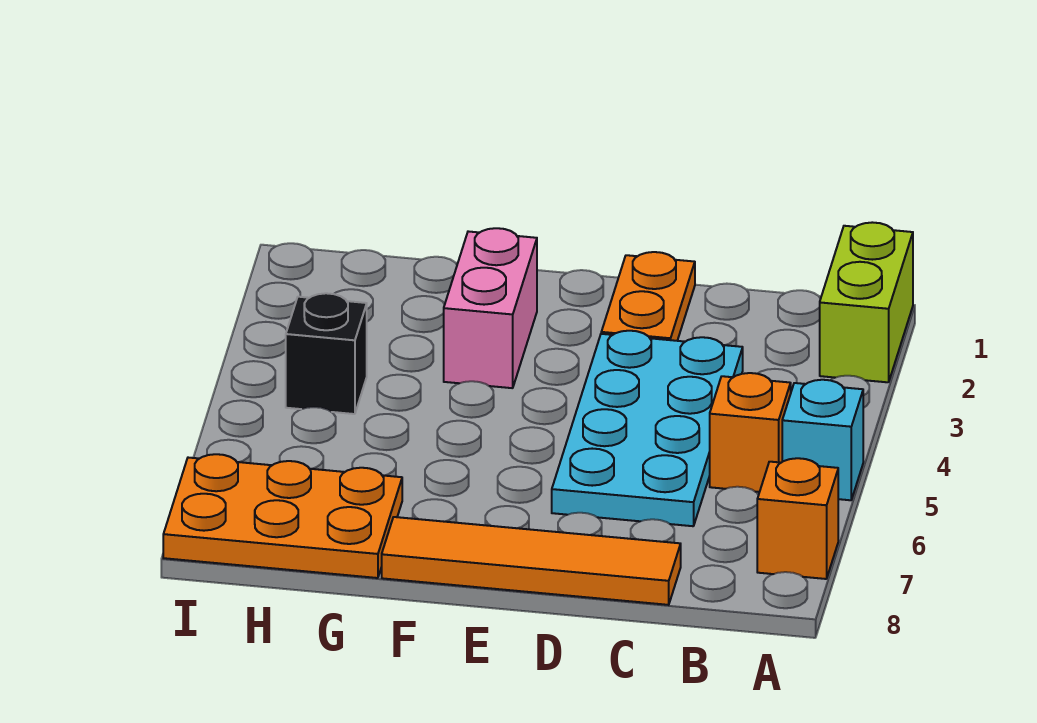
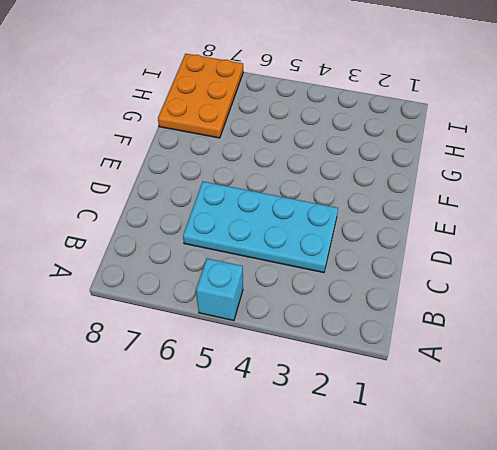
none -> lime brick A1:A2 level 1
none -> orange brick A7 level 1

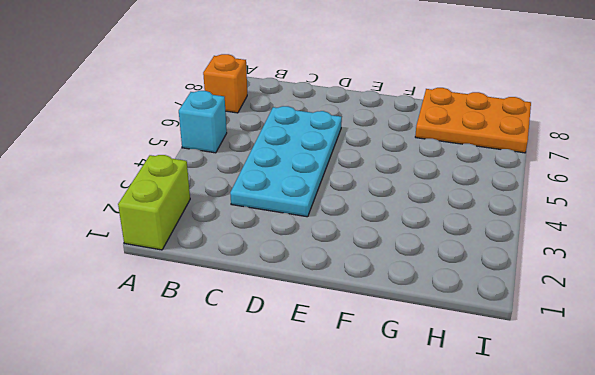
none -> orange brick B5 level 1
none -> orange tile C8:F8 level 1

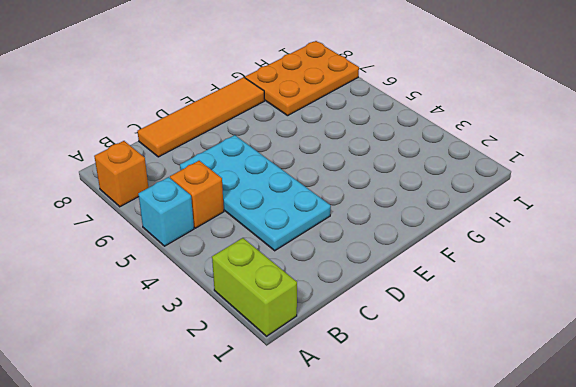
none -> orange plate D1:D2 level 1
none -> pink brick F2:F3 level 1

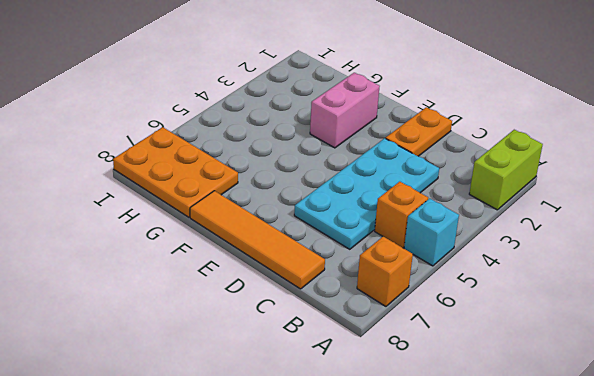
none -> black brick H4 level 1

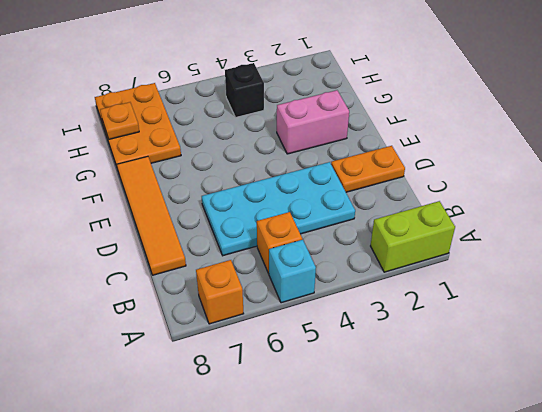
orange plate H8 level 2 -> none

